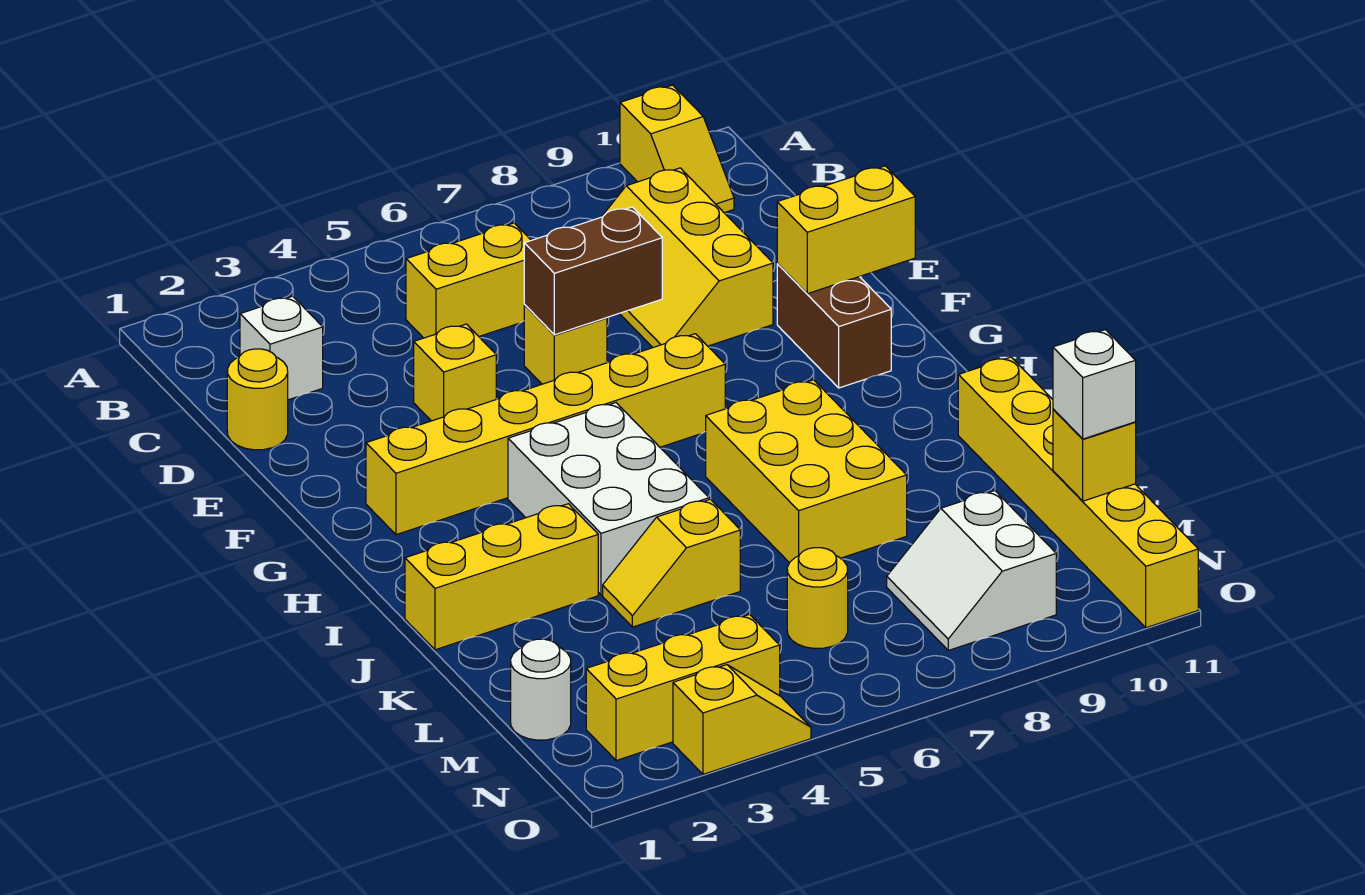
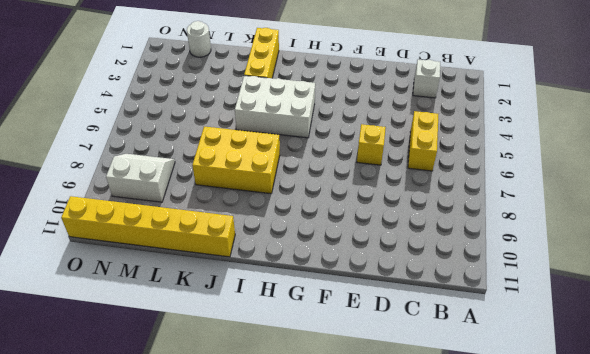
none -> yellow slope A10:B10 level 1 top A
none -> yellow slope C8:E9 level 1 top 9
none -> yellow round brick D1 level 1

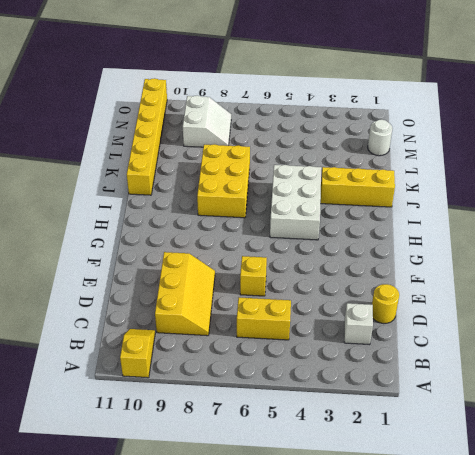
none -> yellow brick E4 level 1
none -> brown brick F10:G10 level 1
none -> yellow brick G2:G7 level 1

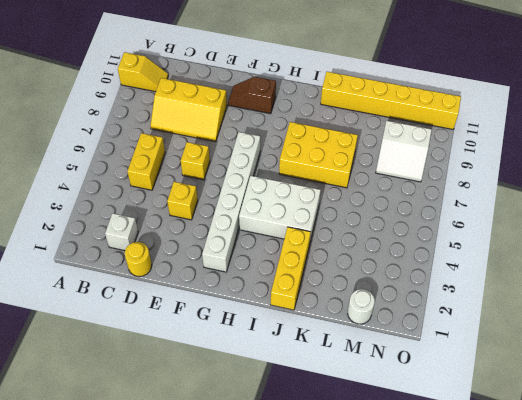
brown slope F10:G10 level 1 top G -> brown brick F10:G10 level 1
white brick G2:G7 level 1 -> yellow brick G2:G7 level 1
none -> yellow slope K4:K5 level 1 top 5
none -> yellow round brick M6 level 1
none -> yellow brick N2:N4 level 1

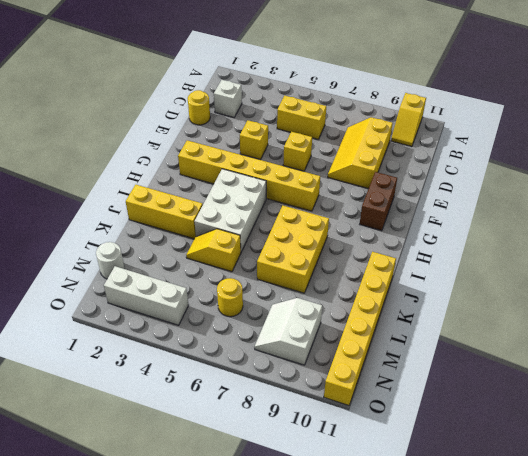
white brick N2:N4 level 1 -> yellow brick N2:N4 level 1
none -> yellow slope O3:O4 level 1 top 3
none -> brown brick E6:E7 level 2
none -> yellow brick F10:F11 level 2

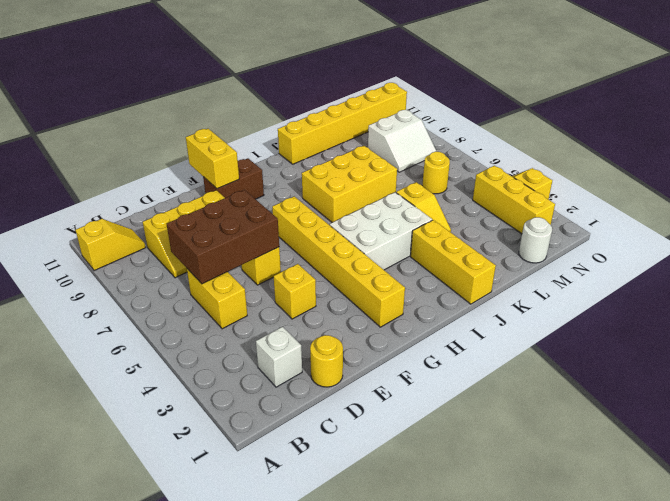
brown brick C6:E7 level 2 -> brown brick E6:E7 level 2
none -> yellow brick M11 level 2
none -> white brick M11 level 3

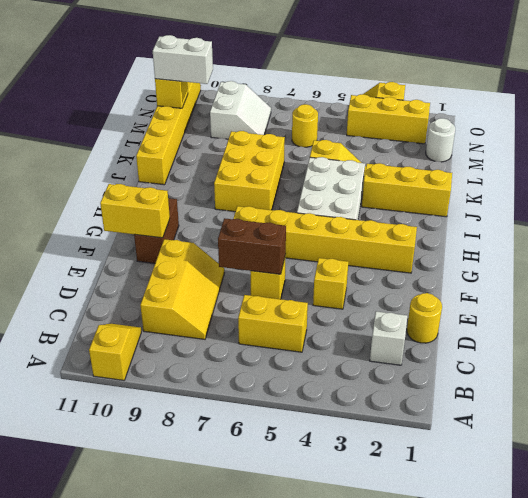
white brick M10:M11 level 3 -> white brick M11 level 3

